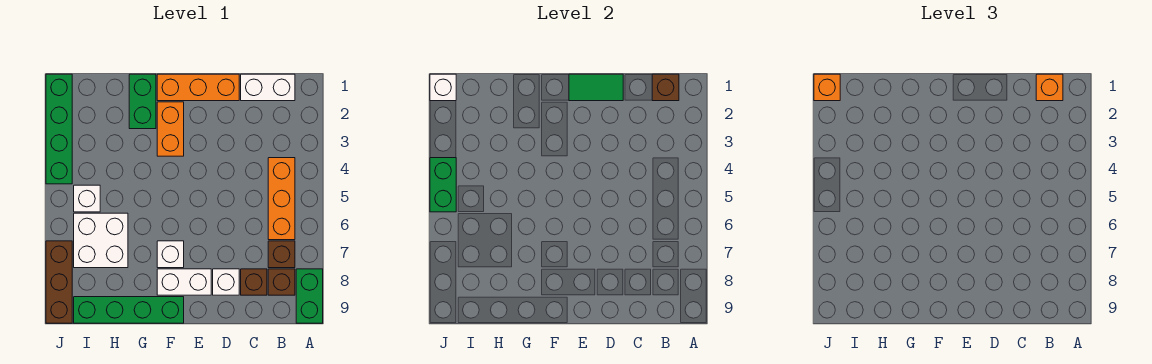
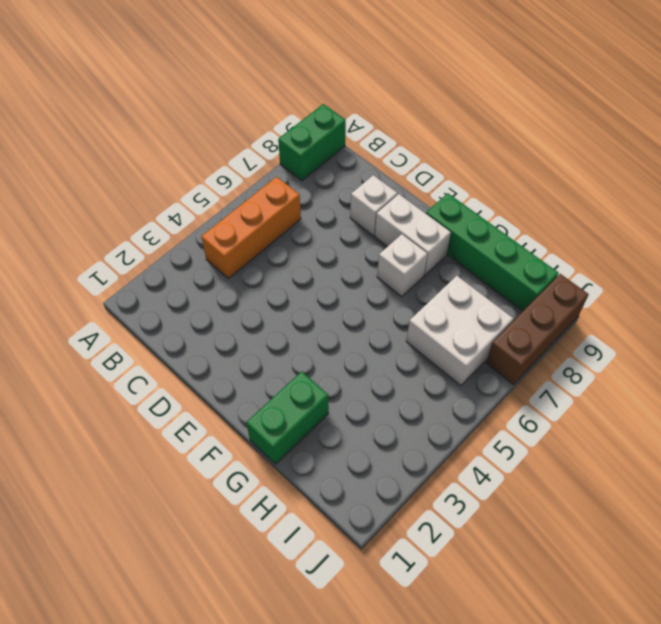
none -> white brick B1:C1 level 1
none -> brown brick B7 level 1
none -> brown brick B8 level 1

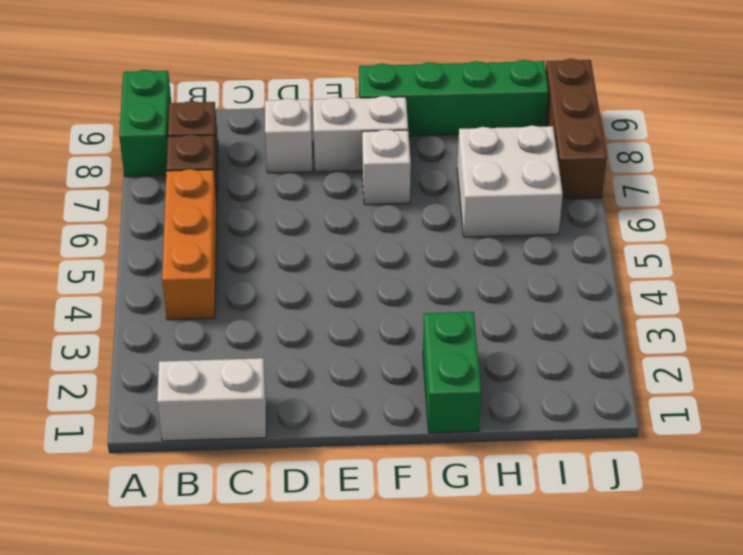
none -> brown brick C8 level 1
none -> orange brick D1:F1 level 1
none -> orange brick F2:F3 level 1

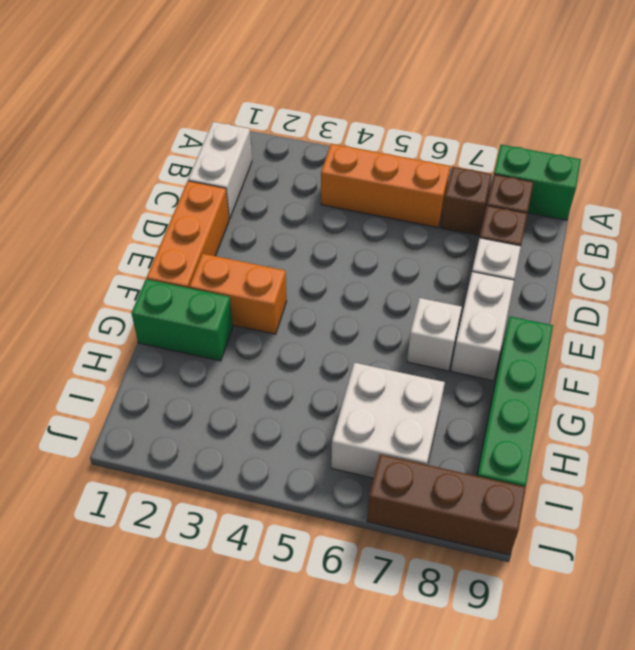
none -> white brick I5 level 1
none -> green brick J1:J4 level 1
none -> brown brick B1 level 2

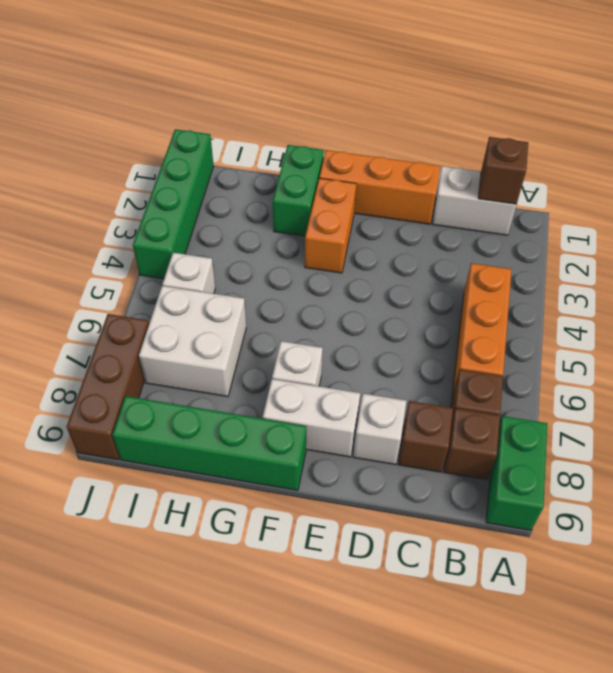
none -> green tile D1:E1 level 2
none -> white brick J1 level 2
none -> green brick J4:J5 level 2

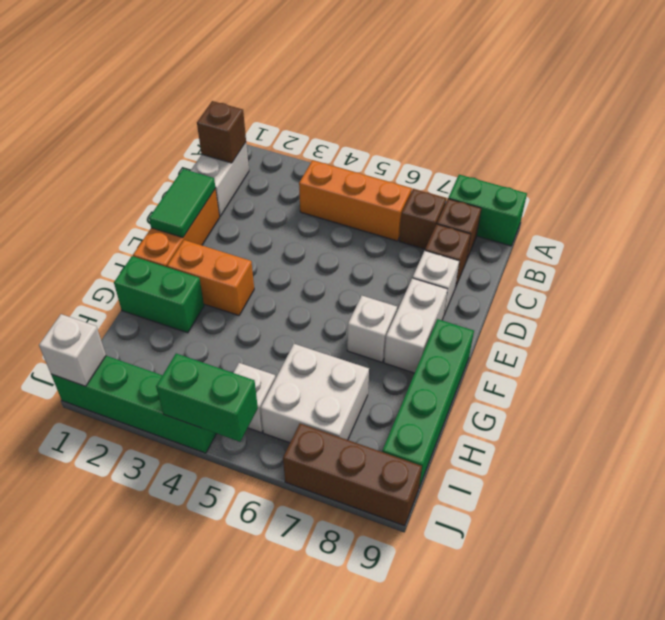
none -> orange brick B1 level 3
none -> orange brick J1 level 3

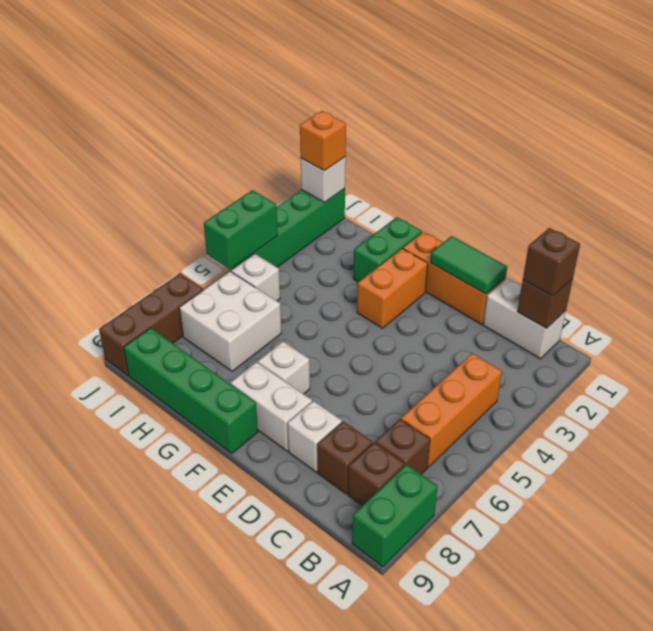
brown brick B1 level 3 -> orange brick B1 level 3

